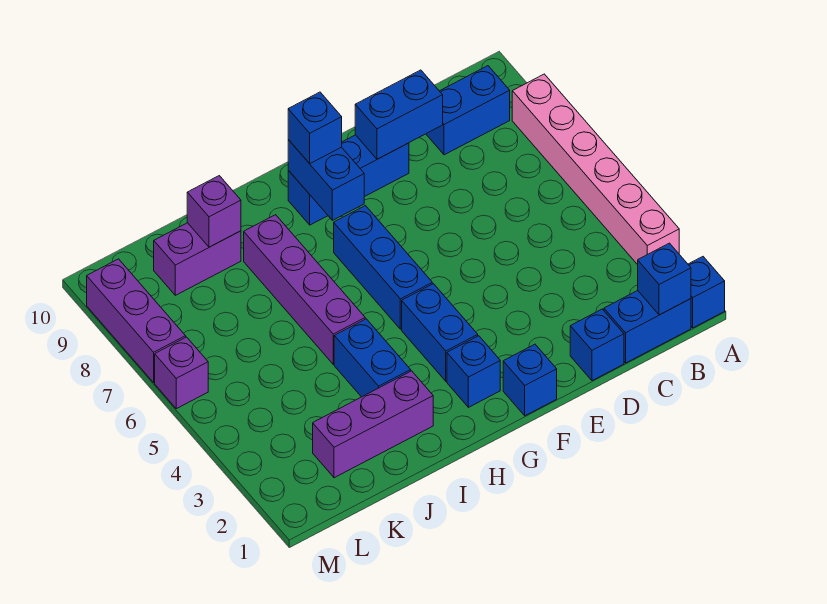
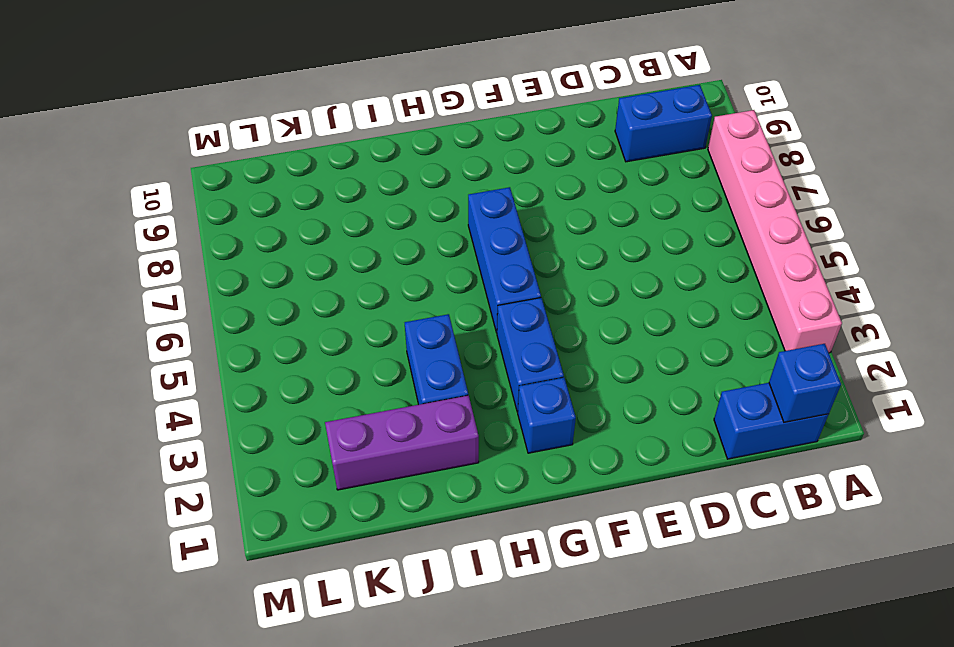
none -> blue brick A1 level 1
none -> blue brick D1 level 1
none -> blue brick E9:G9 level 1

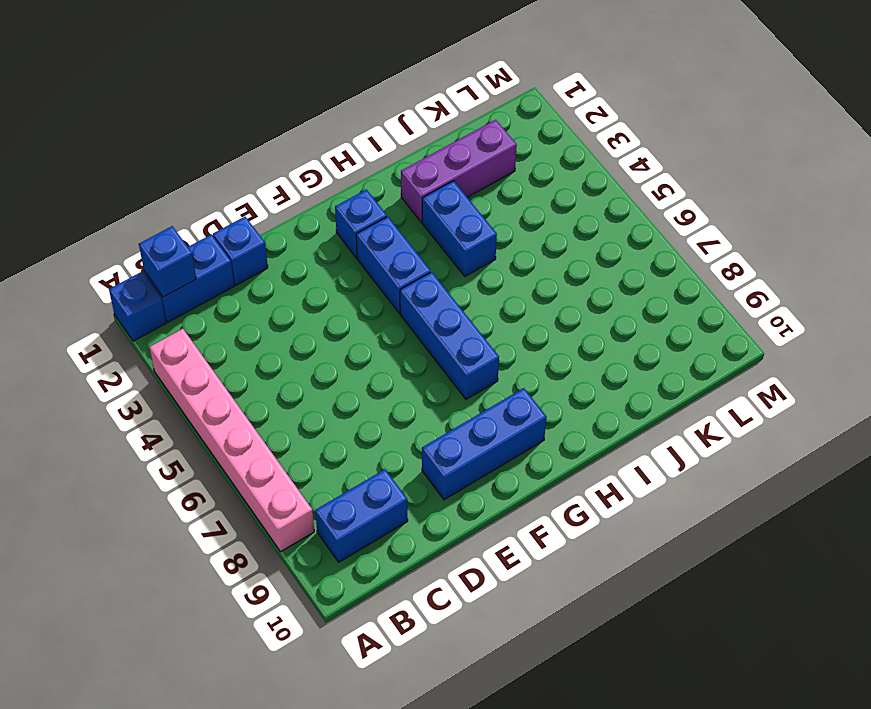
none -> blue brick F1 level 1
none -> purple brick I5:I8 level 1
none -> purple brick J9:K9 level 1

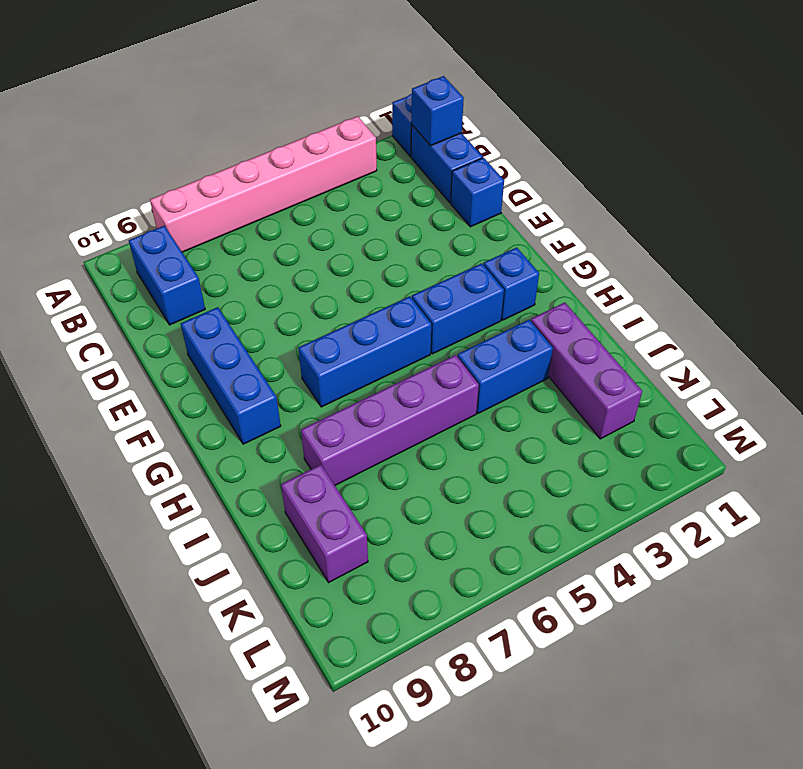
none -> blue brick F1 level 1
none -> purple brick M6 level 1
none -> purple brick M7:M9 level 1

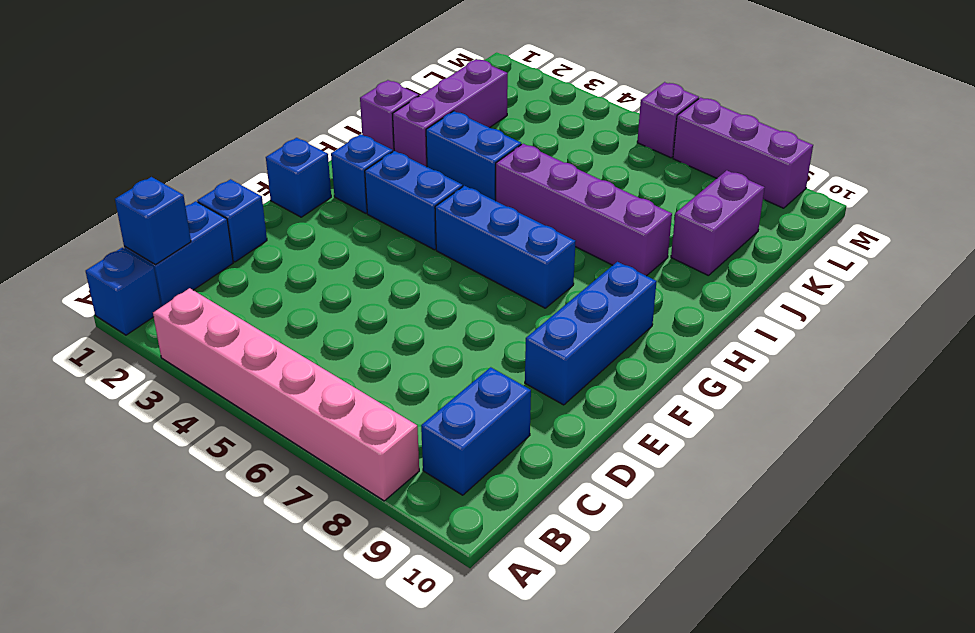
purple brick I1 level 1 -> purple brick J9 level 2
none -> blue brick D9:E9 level 2
none -> blue brick G8:G9 level 2
none -> blue brick G9 level 3

